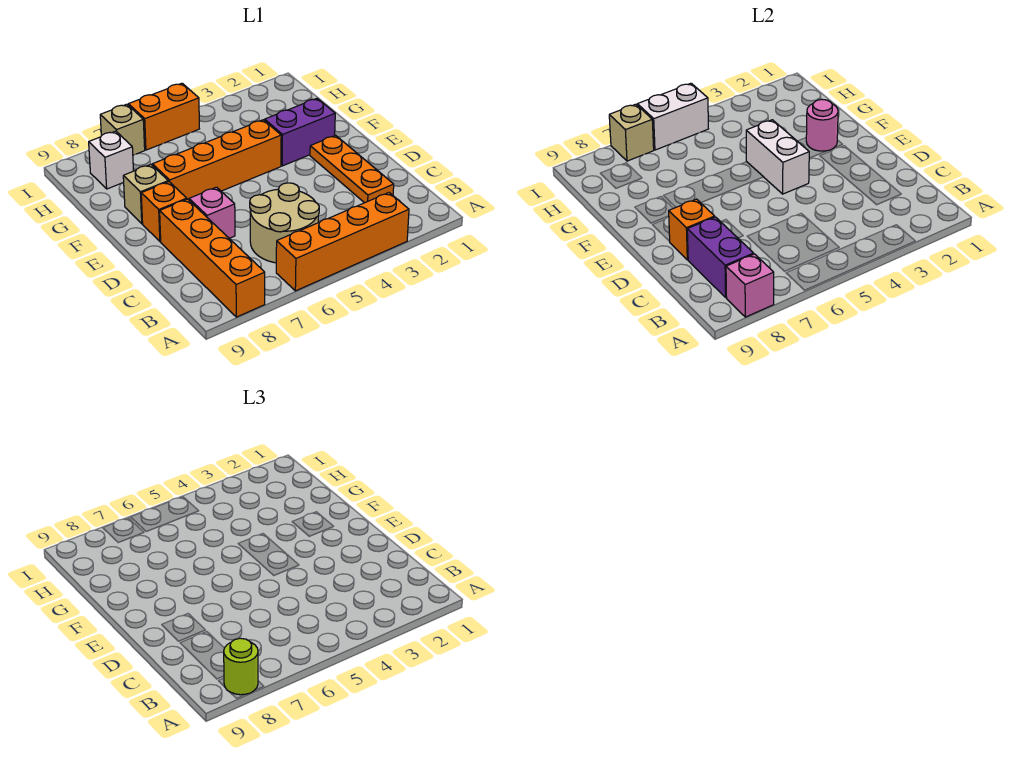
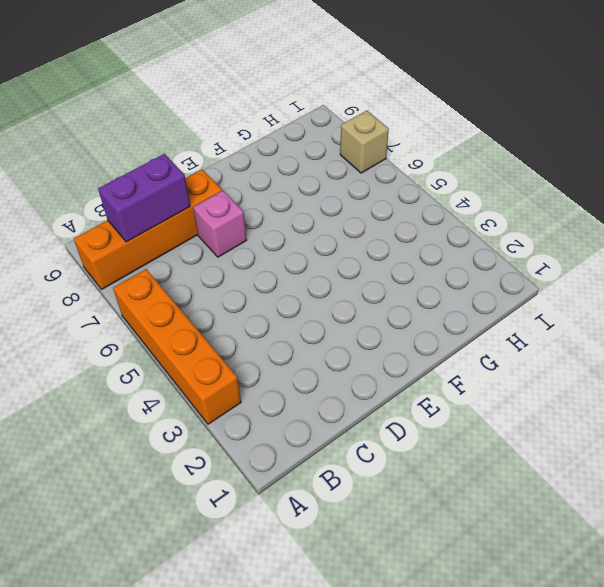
none -> tan round brick B5:C6 level 1
none -> orange plate C2:E2 level 1
none -> orange brick E8 level 1

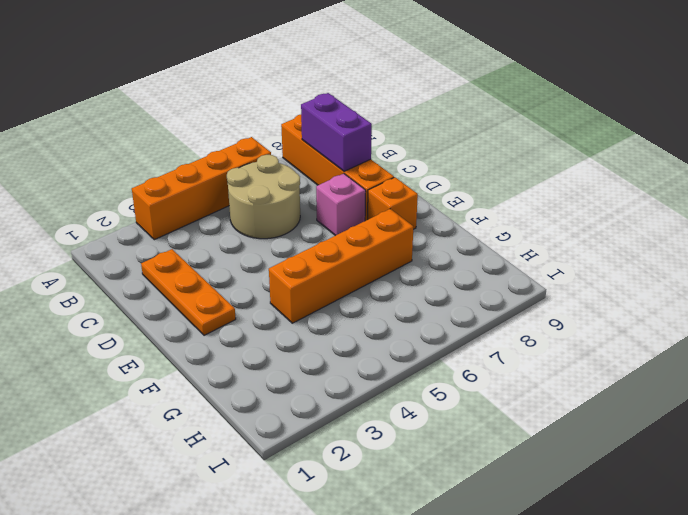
none -> purple brick F2:F3 level 1
none -> tan brick F8 level 1
none -> white brick H8 level 1

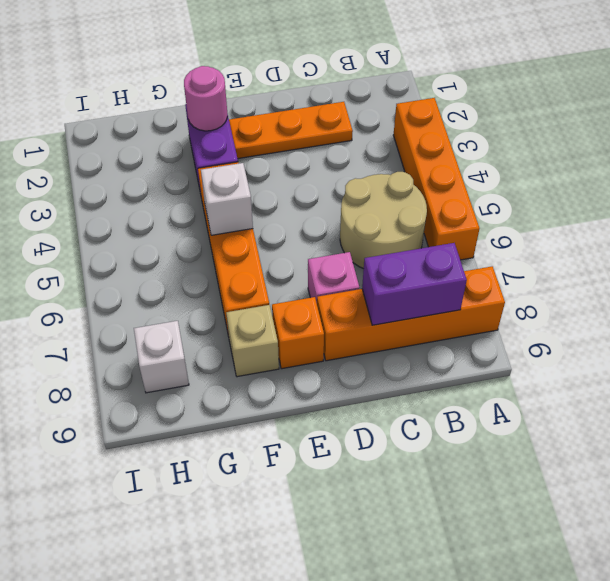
white brick F5 level 2 -> none
none -> orange brick I5:I6 level 1
none -> tan brick I7 level 1
none -> pink brick A8 level 2

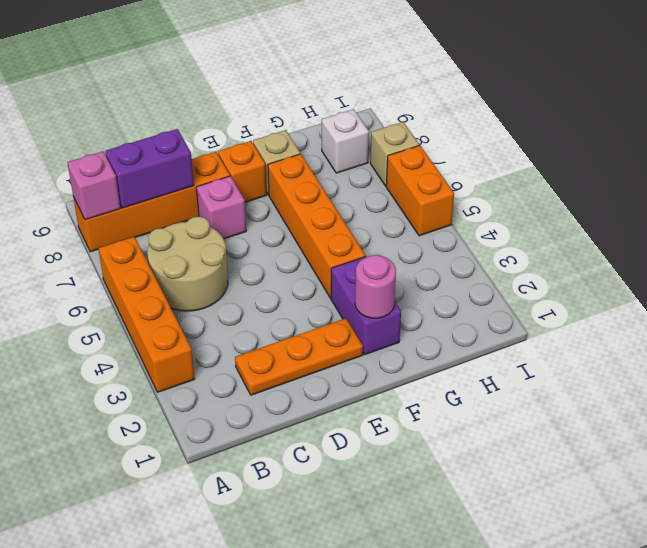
none -> orange brick D8 level 2
none -> white brick E4:F4 level 2
none -> white brick I5:I6 level 2

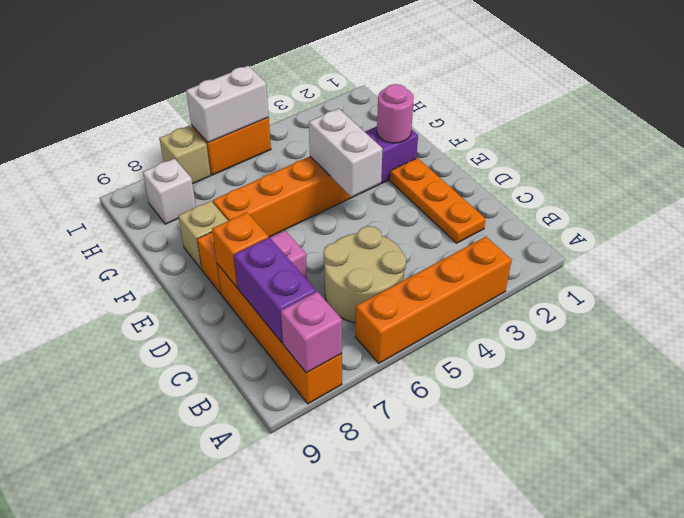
none -> tan brick I7 level 2
none -> lime round brick A8 level 3

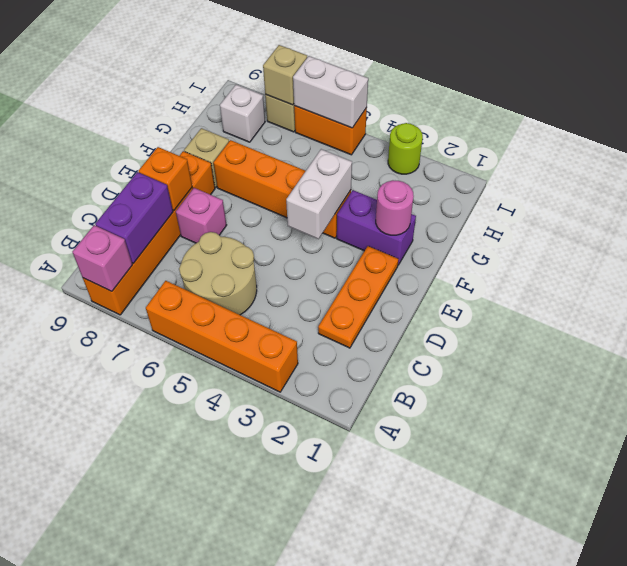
lime round brick I3 level 1 -> lime round brick A8 level 3

